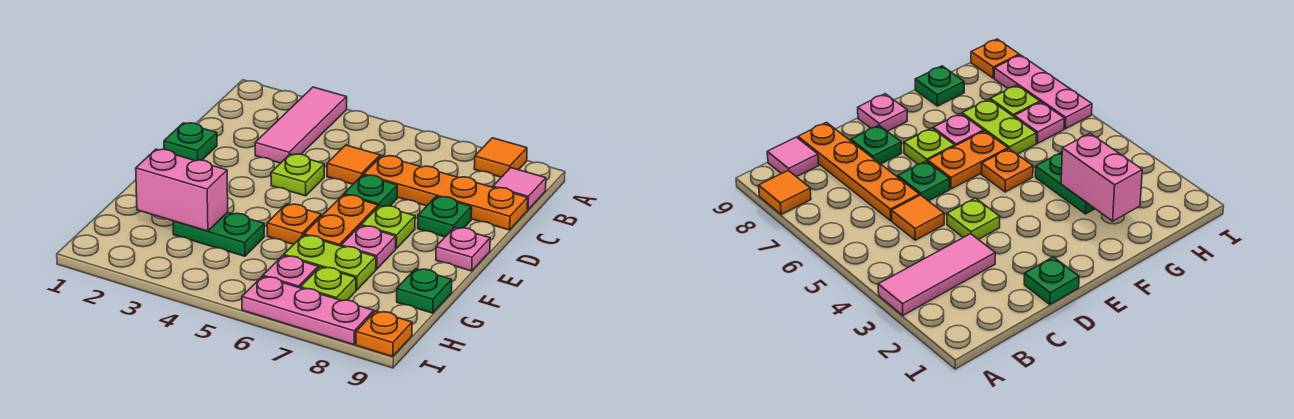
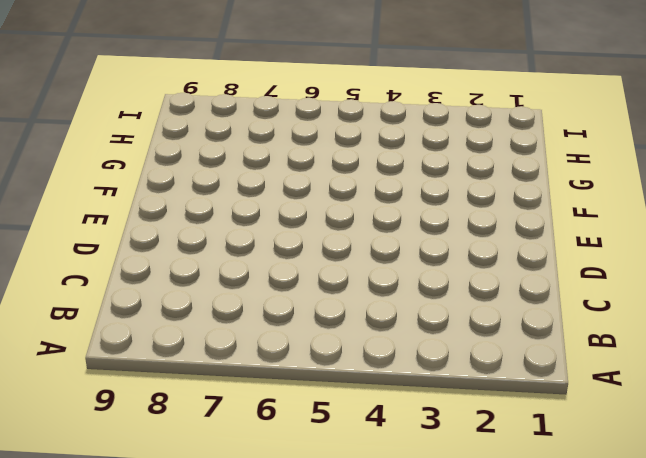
none -> pink tile A3:C3 level 1
none -> orange tile A8 level 1
none -> pink tile B9 level 1

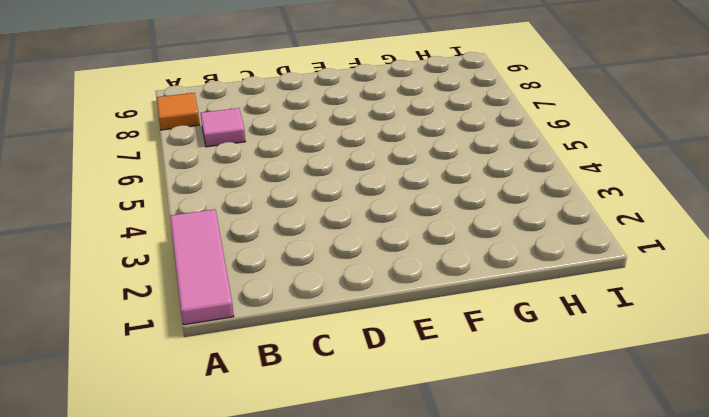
pink tile A1:A3 level 1 -> pink tile A3:C3 level 1
pink tile B7 level 1 -> pink tile B9 level 1
none -> orange tile C5 level 1
none -> orange plate C6:C9 level 1
none -> green plate D1 level 1

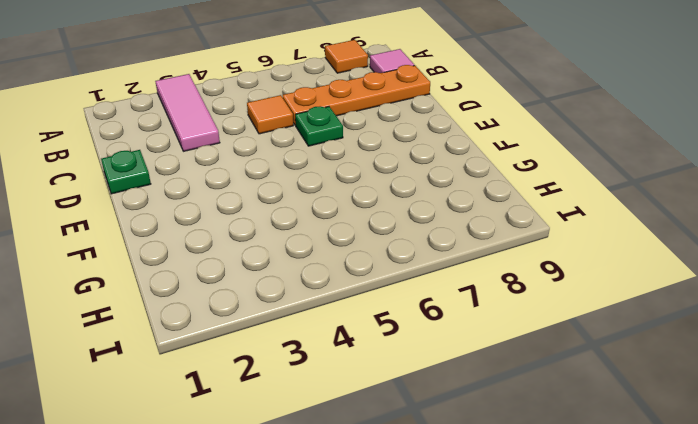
none -> lime plate D4 level 1
none -> green plate D8 level 1
none -> orange plate E6:F6 level 1

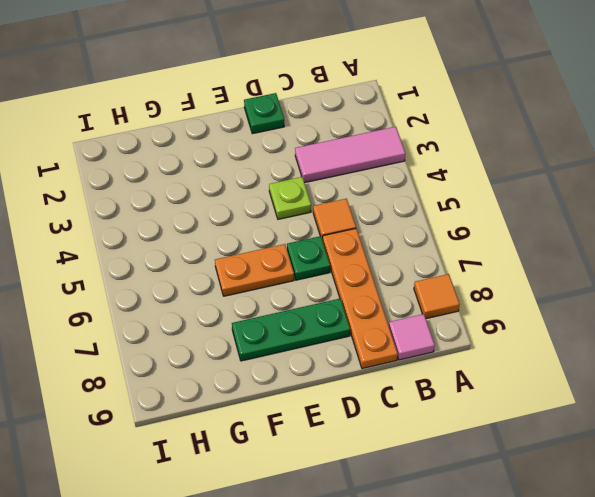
green plate D8:F8 level 1 -> green plate D8 level 1
none -> lime plate E7 level 1
none -> pink plate E9 level 1
none -> orange plate F5 level 1

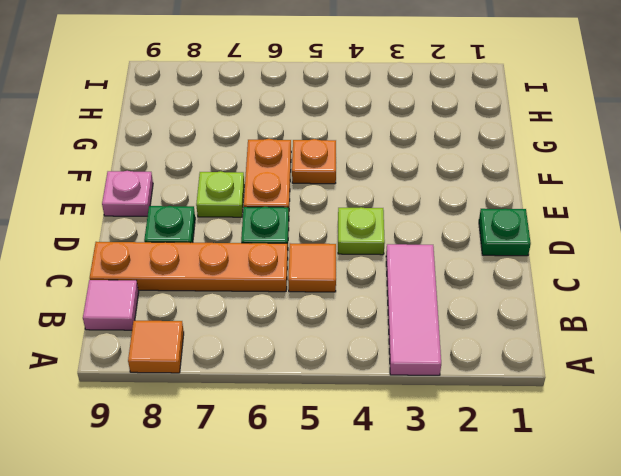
none -> pink plate F7 level 1
none -> green plate G3:G4 level 1
none -> lime plate G6:G7 level 1

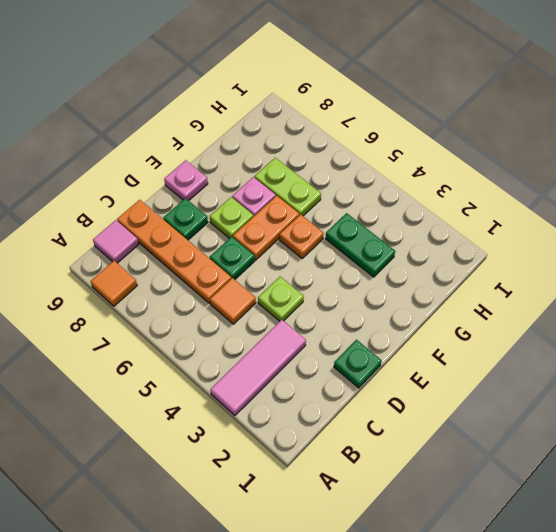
none -> green plate G9 level 1
none -> pink plate H6 level 1
none -> lime plate H7 level 1

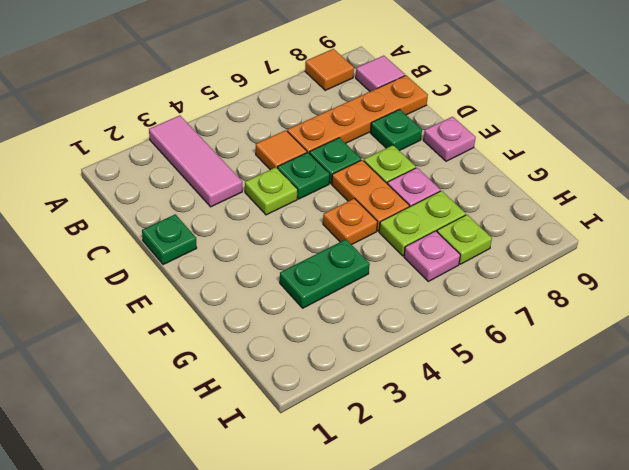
green plate D5 level 1 -> green plate G9 level 1
none -> pink plate I6:I8 level 1
none -> orange plate I9 level 1
none -> pink brick G2:G3 level 2

